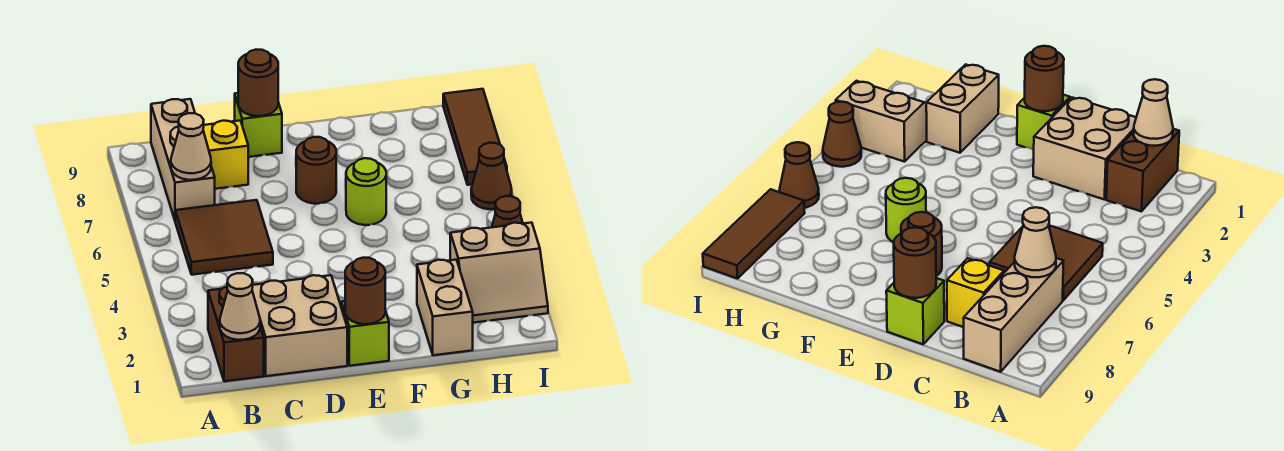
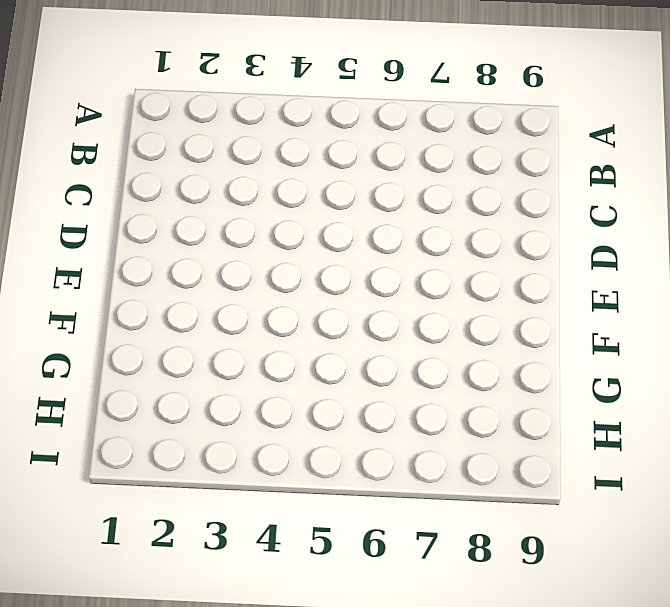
none -> brown brick B1:B2 level 1
none -> brown tile B5:C6 level 1
none -> tan brick B7:B9 level 1

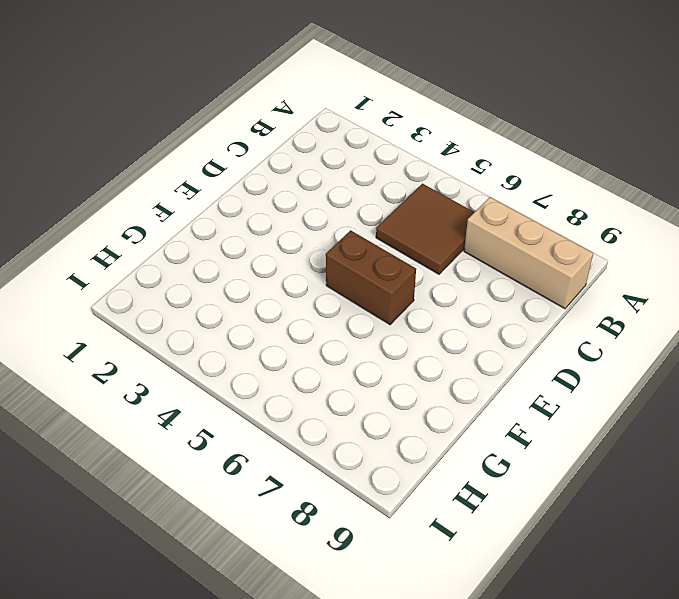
brown brick E5:E6 level 1 -> brown brick B1:B2 level 1
none -> tan brick C1:D2 level 1
none -> yellow brick C8 level 1
none -> lime brick D9 level 1

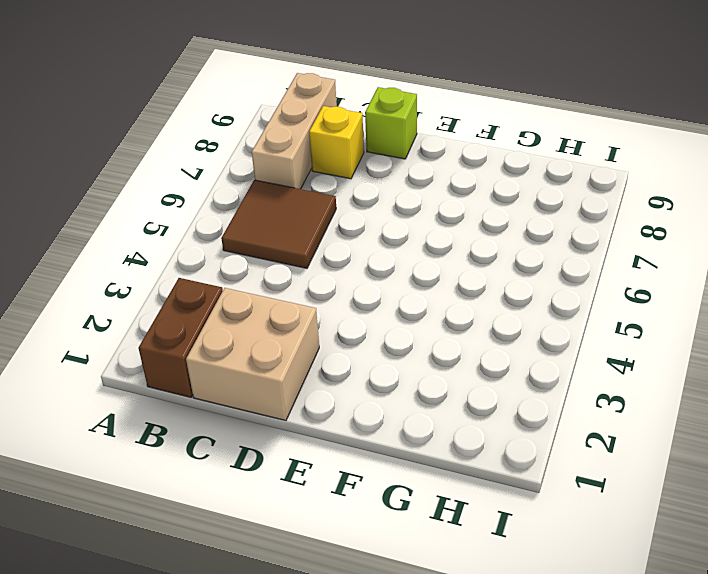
none -> lime brick E1 level 1
none -> brown round brick E7 level 1
none -> lime round brick F6 level 1

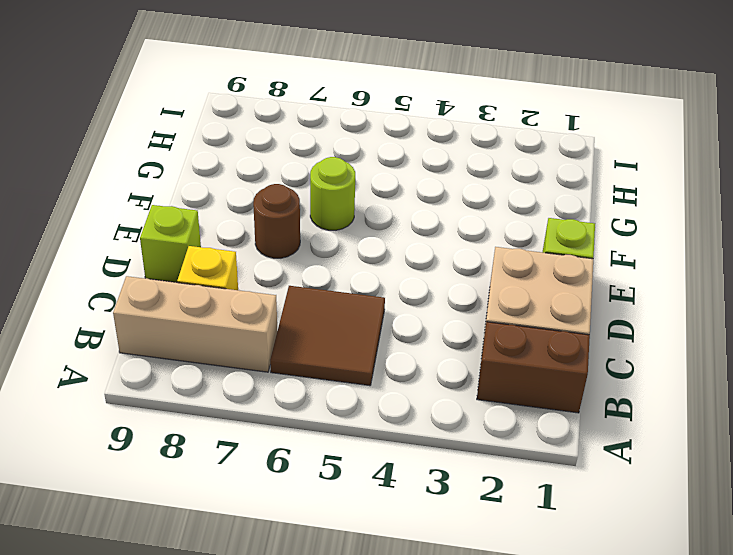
none -> tan brick G1:G2 level 1
none -> tan slope H2:I3 level 1 top 3
none -> brown cone I4 level 1

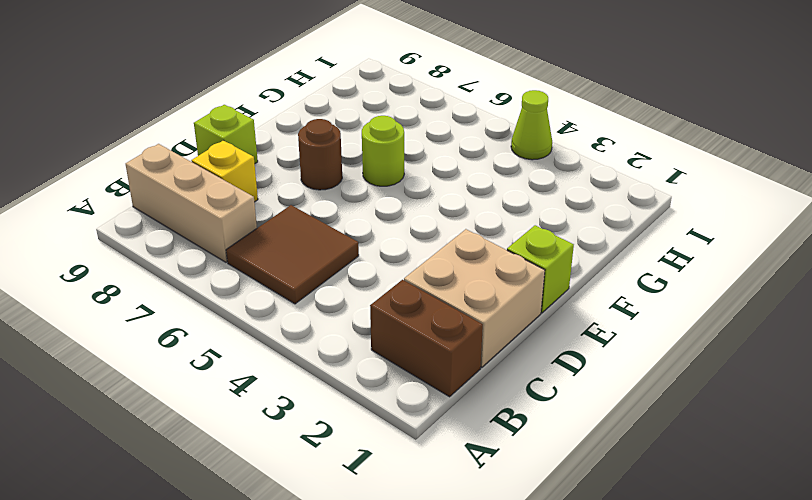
lime cone I4 level 1 -> brown cone I4 level 1
none -> tan brick G1:G2 level 1
none -> tan slope H2:I3 level 1 top 3
none -> brown cone I6 level 1

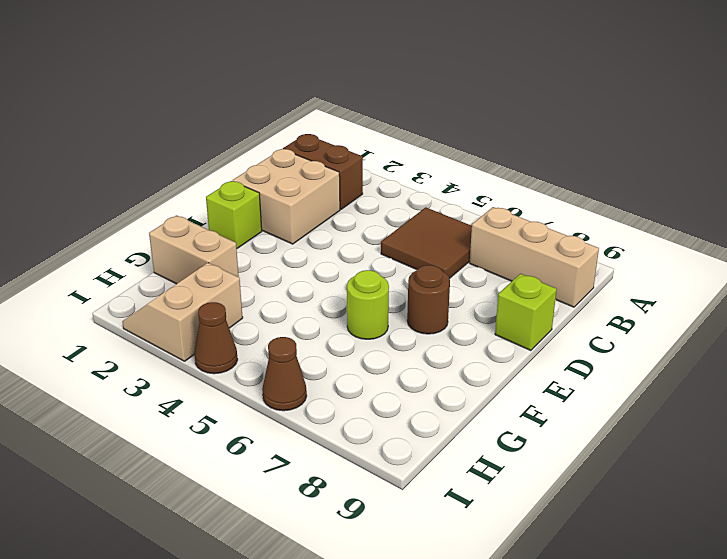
none -> yellow brick C8 level 1
none -> brown tile I7:I9 level 1
none -> tan cone B1 level 2

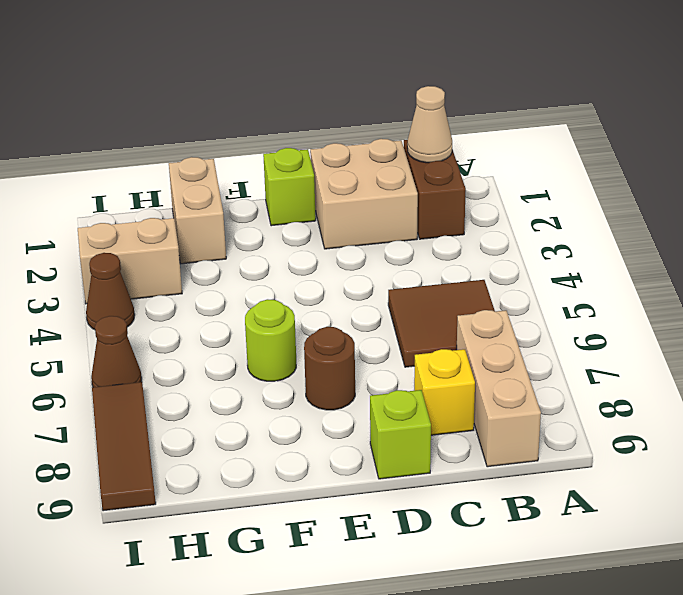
none -> tan cone B7 level 2
none -> brown round brick D9 level 2
none -> brown round brick E1 level 2

